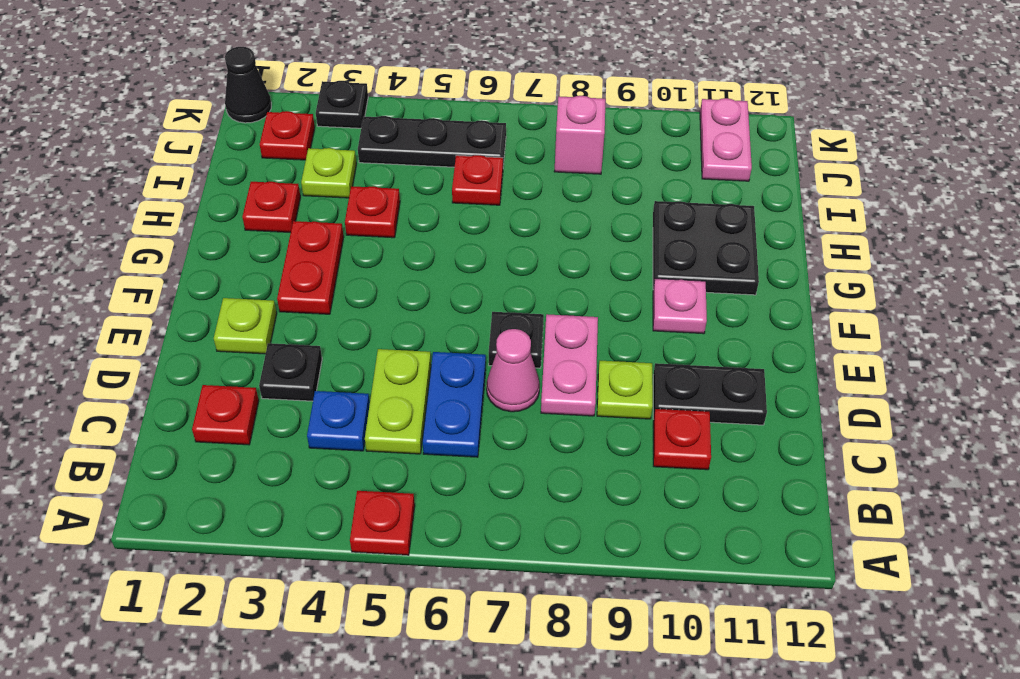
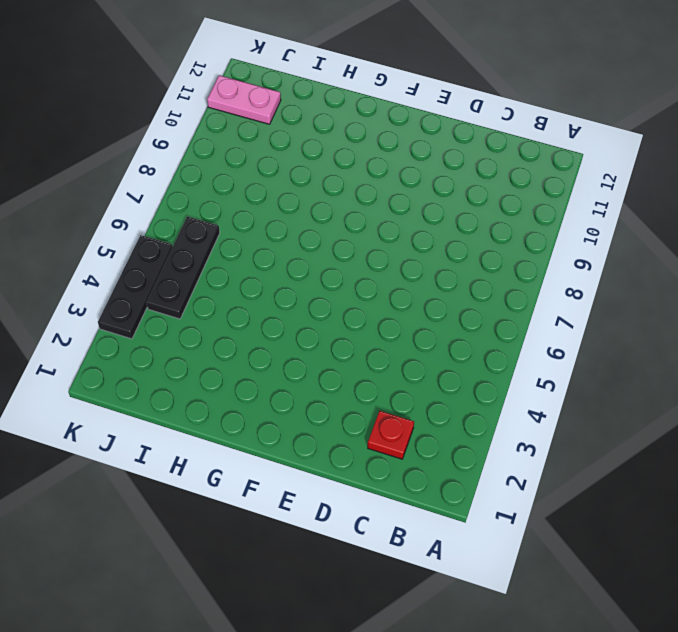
black plate K3:K5 level 1 -> black plate K3 level 1
none -> red plate A5 level 1
none -> blue plate C4 level 1
none -> lime plate C5:D5 level 1

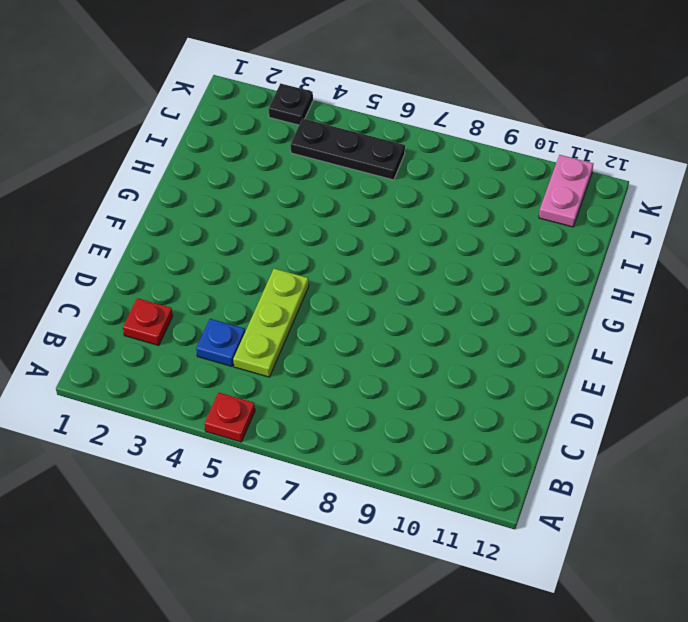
lime plate C5:E5 level 1 -> lime plate C5:D5 level 1
none -> blue plate C6:D6 level 1
none -> red plate C10 level 1
none -> black plate D3 level 1

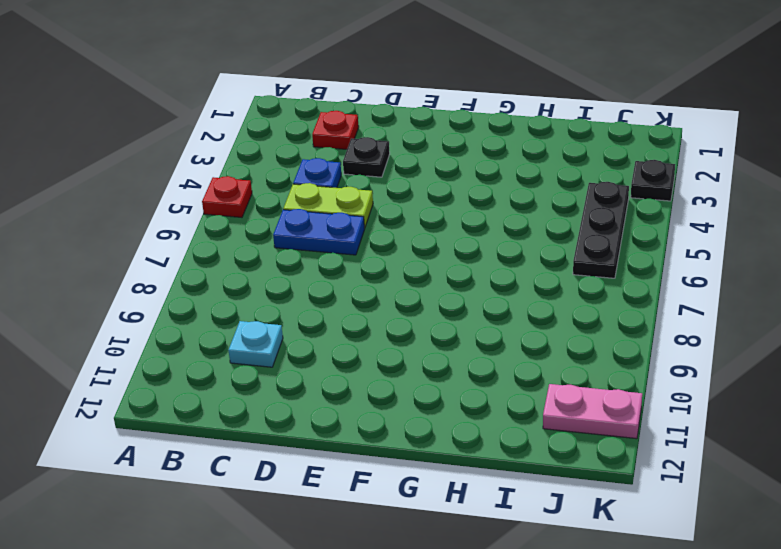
cyan plate C10 level 1 -> red plate C10 level 1
none -> pink cone D7 level 1
none -> pink plate D8:E8 level 1
none -> lime plate D9 level 1

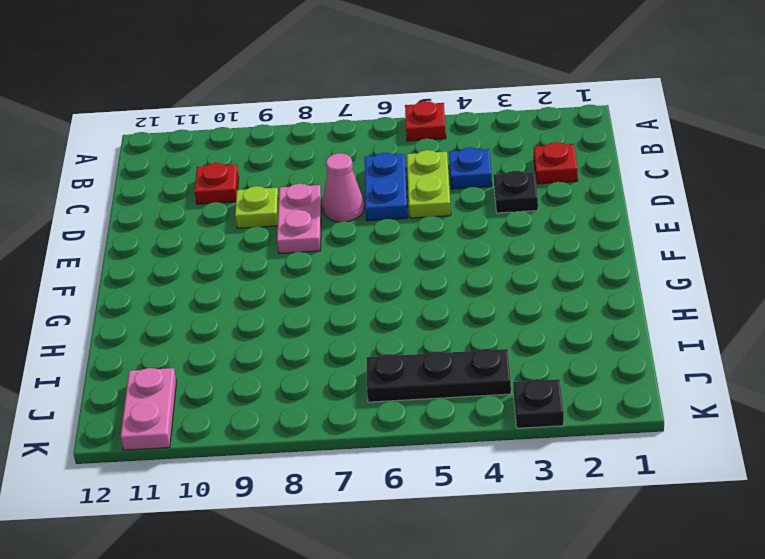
none -> black plate D10:D11 level 1
none -> lime plate E2 level 1
none -> black plate E7 level 1

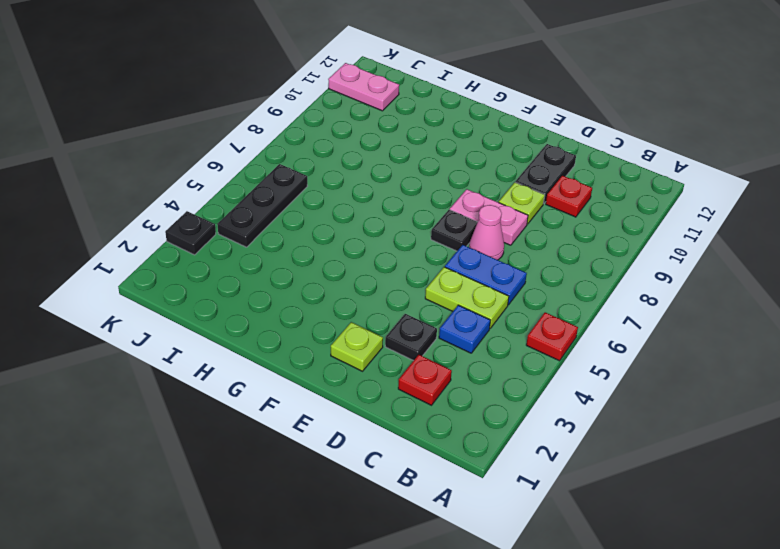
none -> red plate F3:G3 level 1
none -> pink plate F10 level 1
none -> black plate G10:H11 level 1

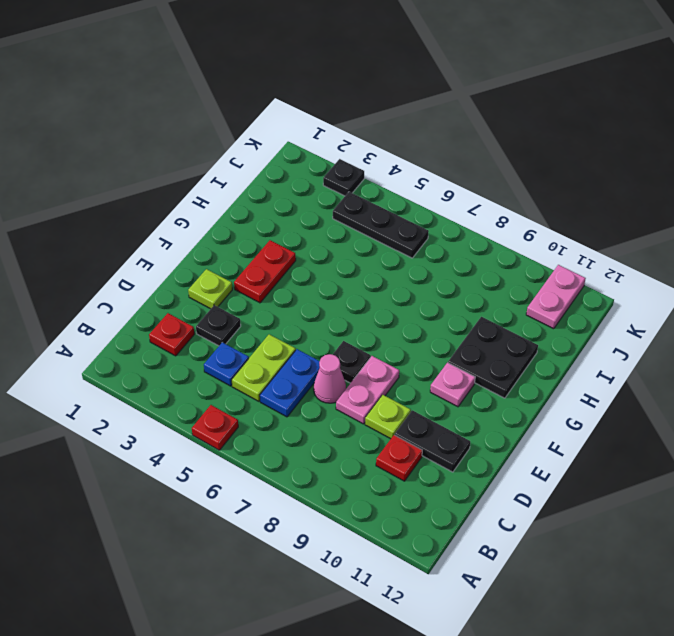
none -> red plate H2 level 1
none -> red plate H4 level 1
none -> lime plate I3 level 1

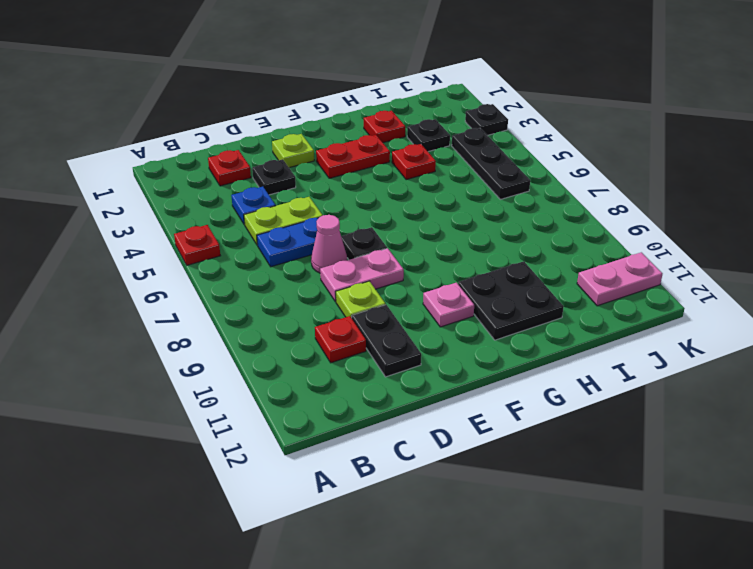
black plate I3 level 1 -> lime plate I3 level 1
none -> red plate I6 level 1
none -> red plate J2 level 1
none -> pink brick J8 level 1

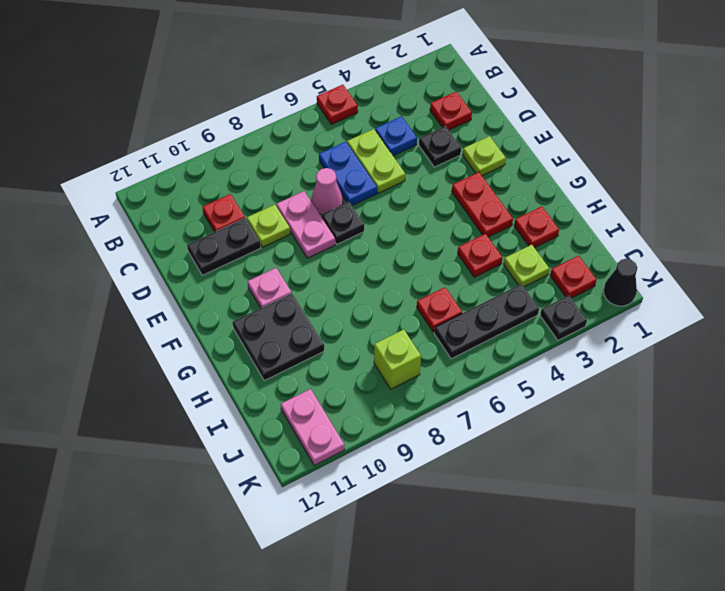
lime brick J8 level 1 -> pink brick J8 level 1

